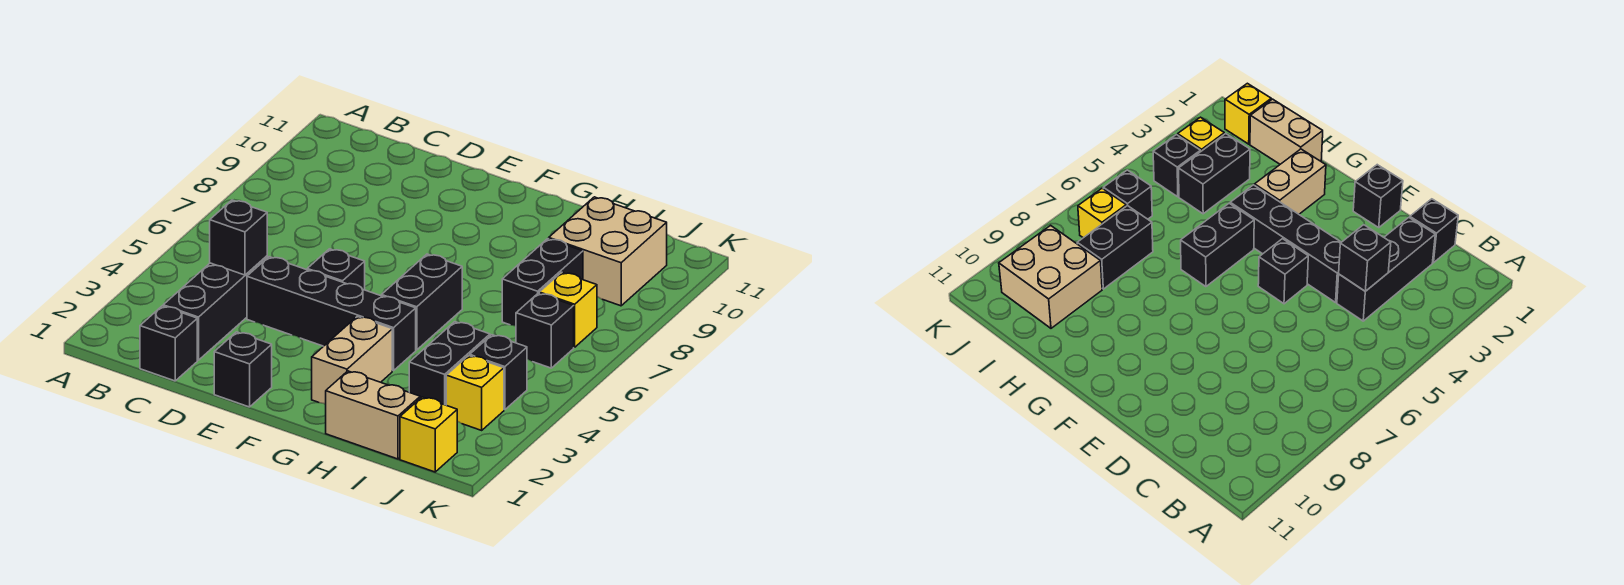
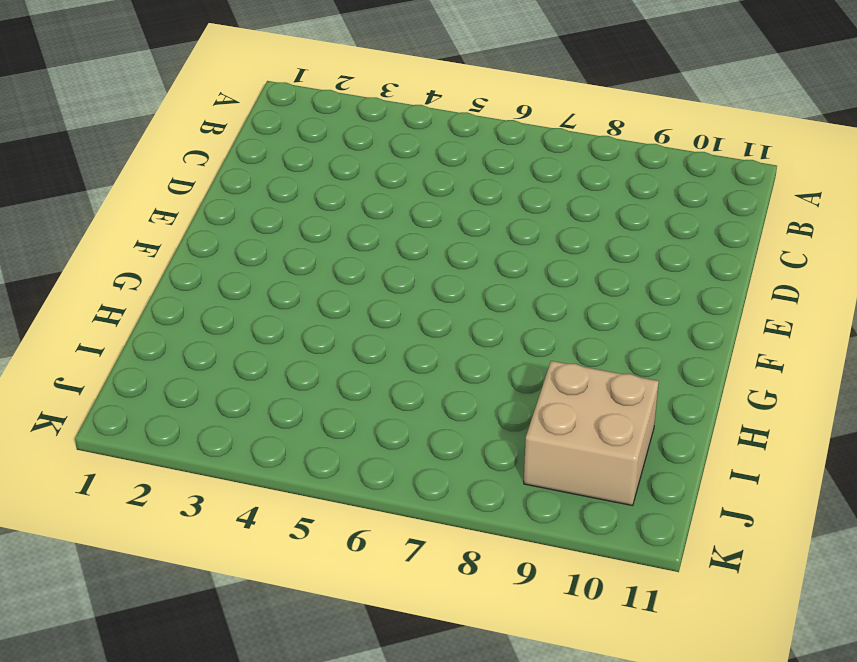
none -> black brick C1 level 1
none -> black brick C2:C4 level 1
none -> black brick D4:G4 level 1

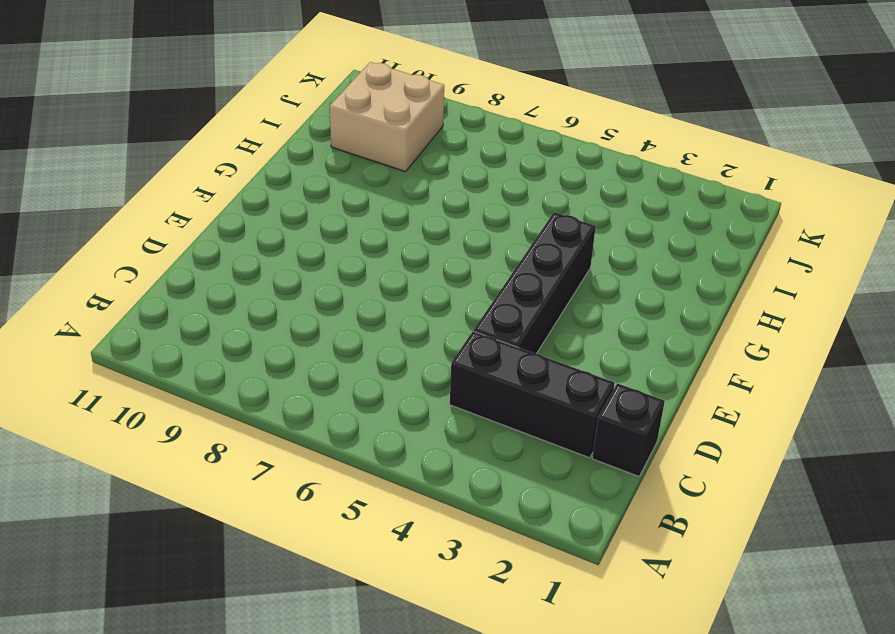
none -> black brick E1 level 1
none -> black brick E5 level 1
none -> tan brick G2:G3 level 1

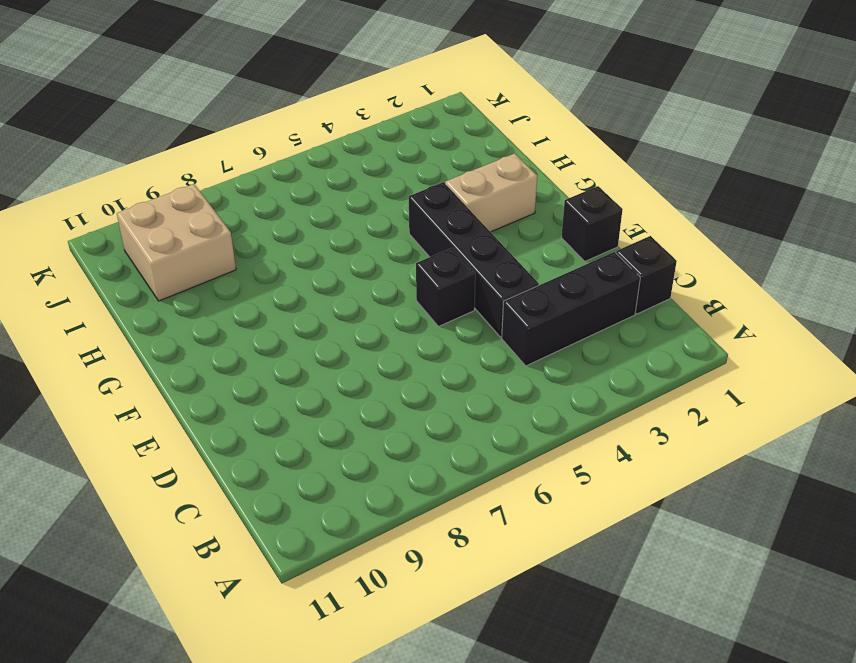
none -> black brick G5:G6 level 1
none -> tan brick H1:I1 level 1
none -> black brick I3:I4 level 1

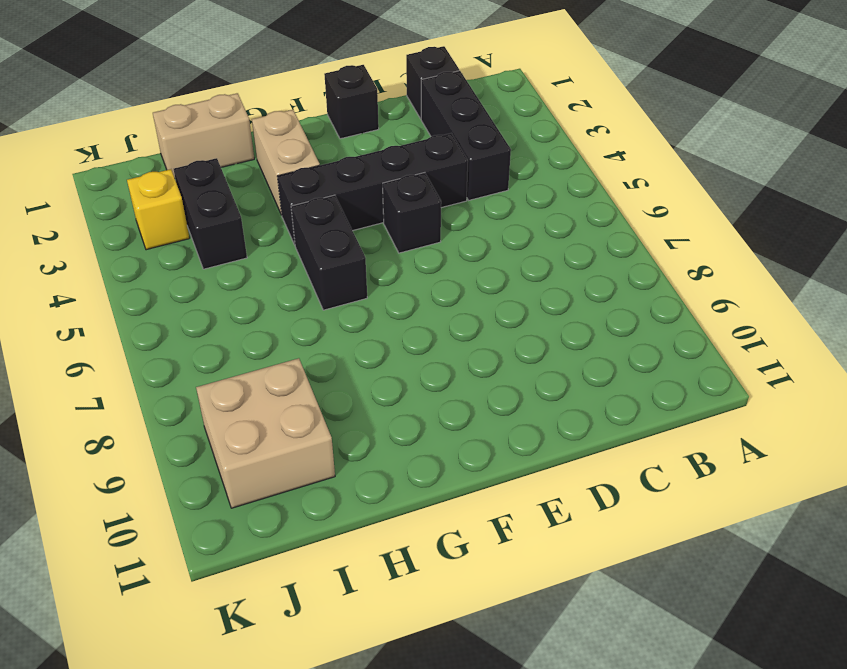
none -> black brick I7:I8 level 1
none -> yellow brick J1 level 1
none -> black brick J4 level 1

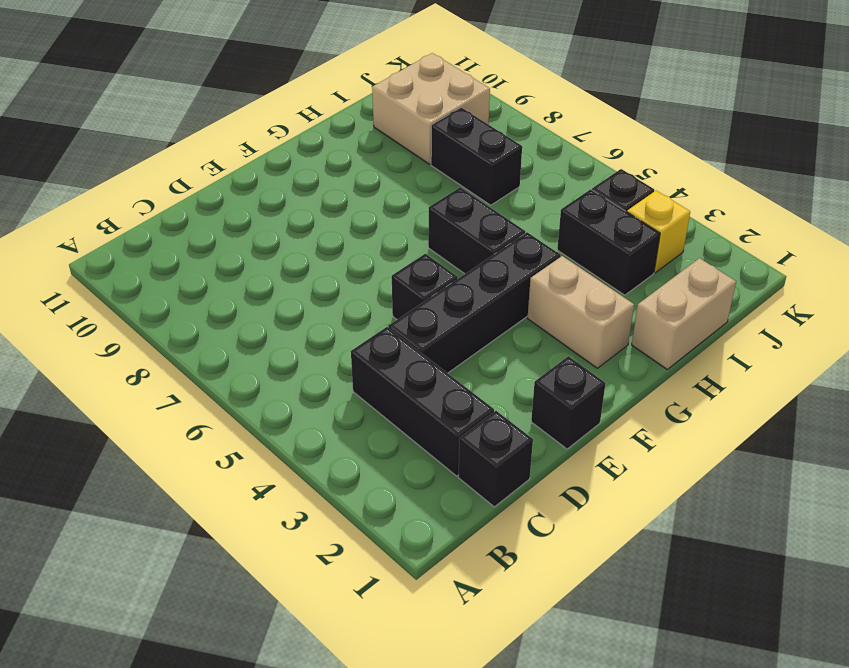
none -> yellow brick J1 level 1
none -> black brick J6 level 1
none -> yellow brick J7 level 1

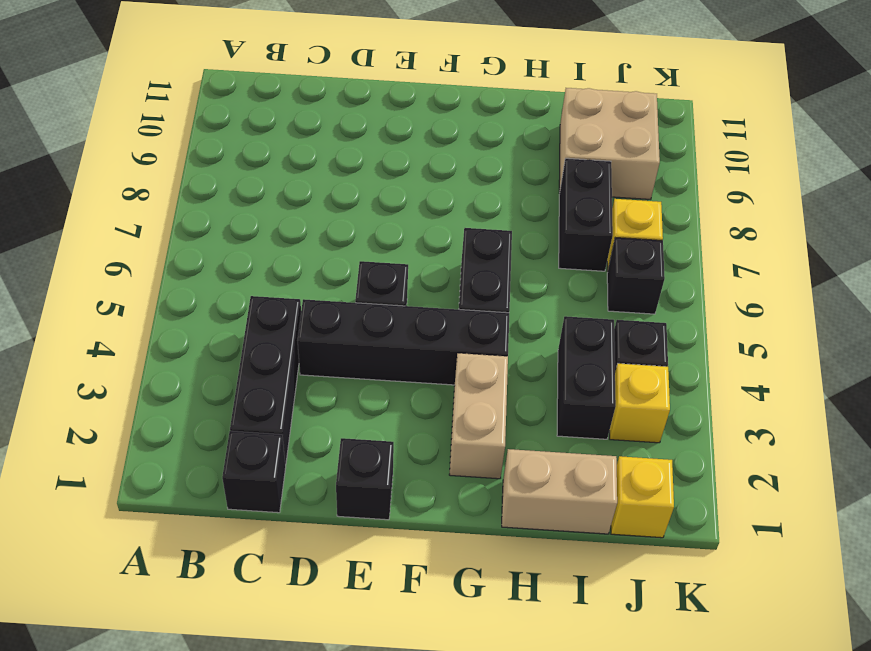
none -> black brick C4 level 2

